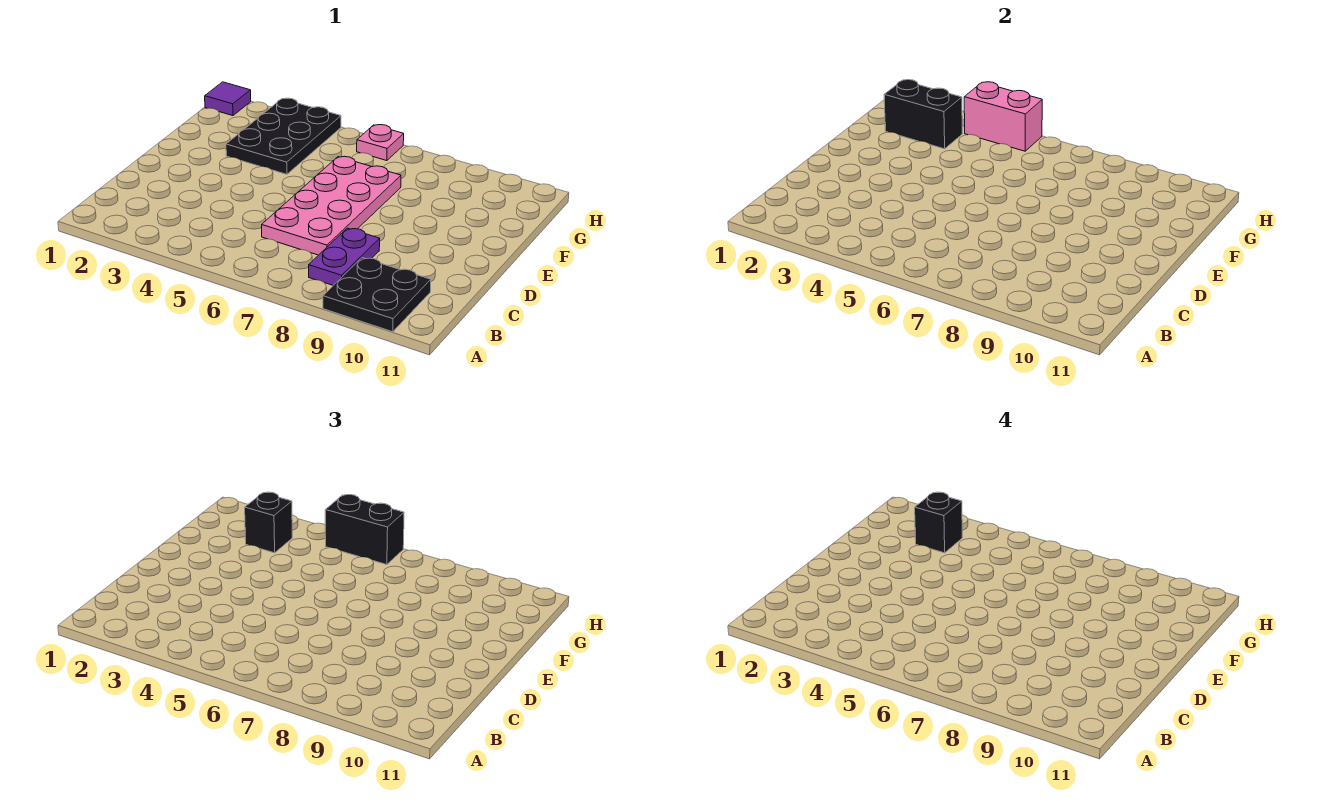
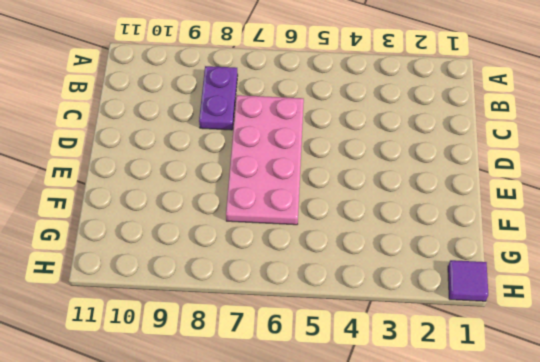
none -> black plate A9:B10 level 1
none -> black plate F3:H4 level 1

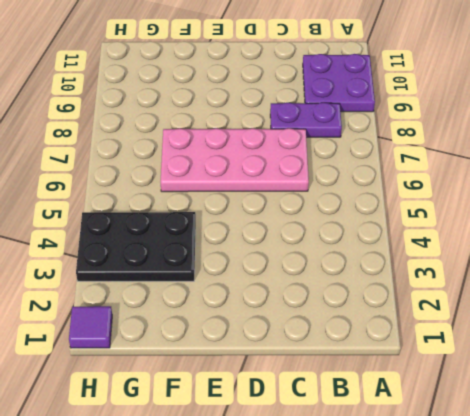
purple plate A9:B10 level 1 -> black plate A9:B10 level 1
none -> pink plate H6 level 1
none -> black brick G2:G3 level 2

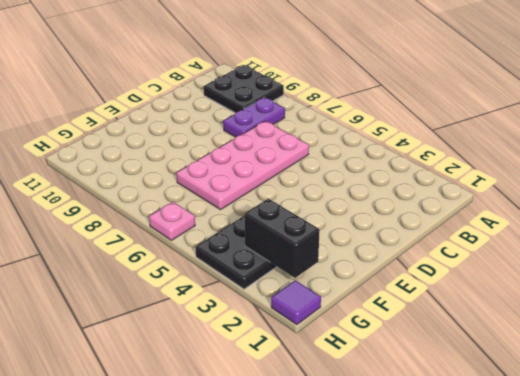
none -> pink brick H4:H5 level 2
none -> black brick G3 level 3

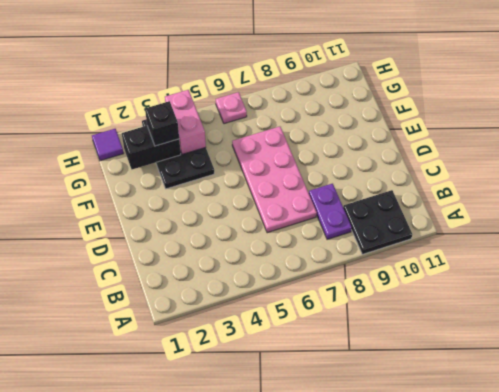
pink brick G4:H4 level 2 -> pink brick H4:H5 level 2
none -> black brick H5:H6 level 3
none -> black brick G3 level 4

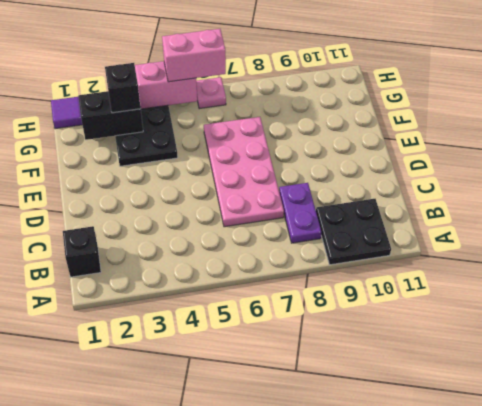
black brick B1 level 1 -> black brick G3 level 4
pink brick H5:H6 level 3 -> black brick H5:H6 level 3

